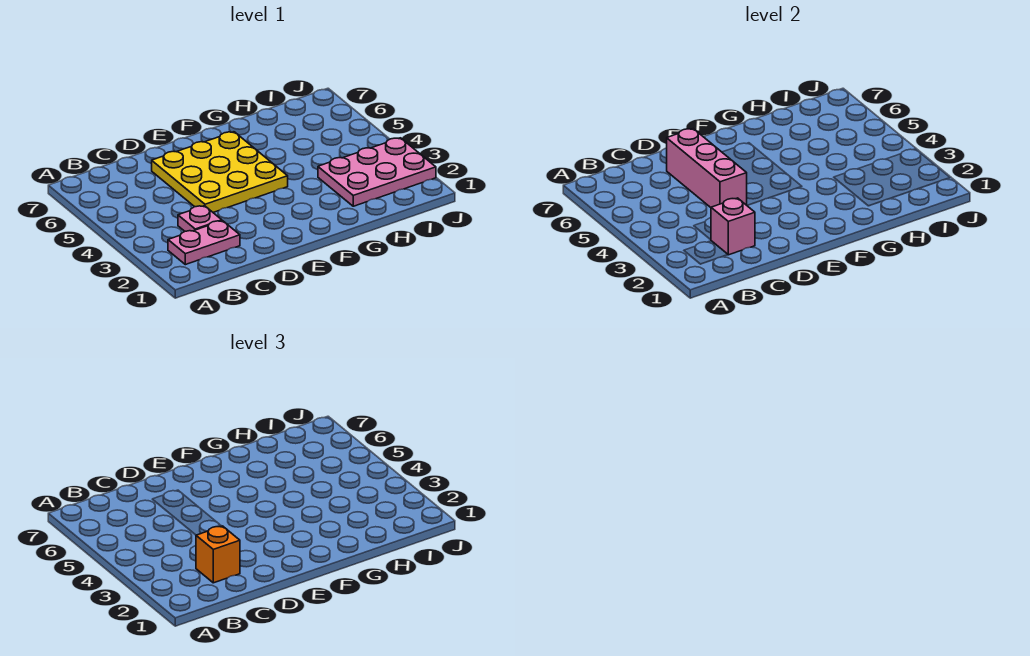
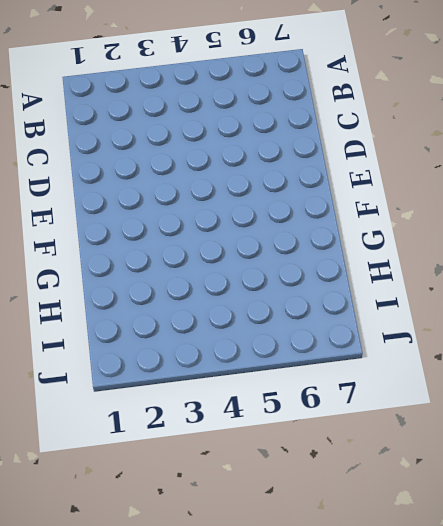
none -> pink plate B2:C2 level 1
none -> pink plate C3 level 1

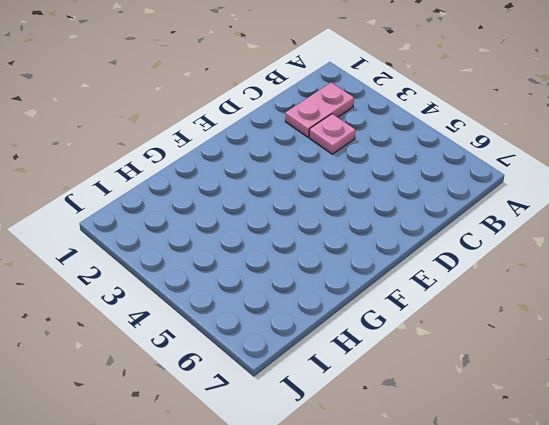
none -> yellow plate D4:F6 level 1
none -> pink plate H2:J3 level 1

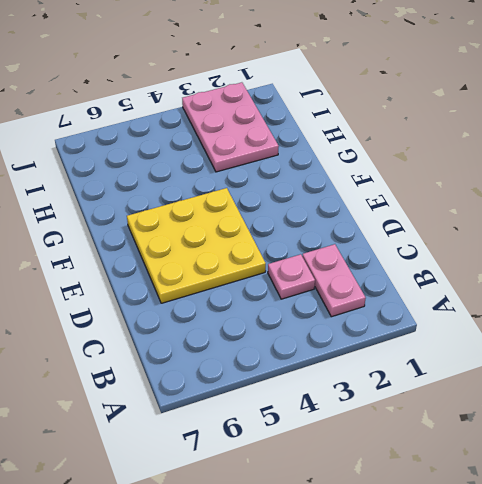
none -> pink brick C2 level 2
none -> pink brick D4:D6 level 2

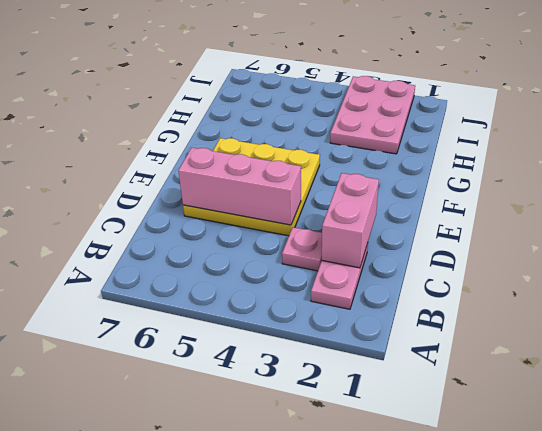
pink brick C2:D2 level 2 -> pink brick C2 level 2
none -> orange brick C2 level 3

